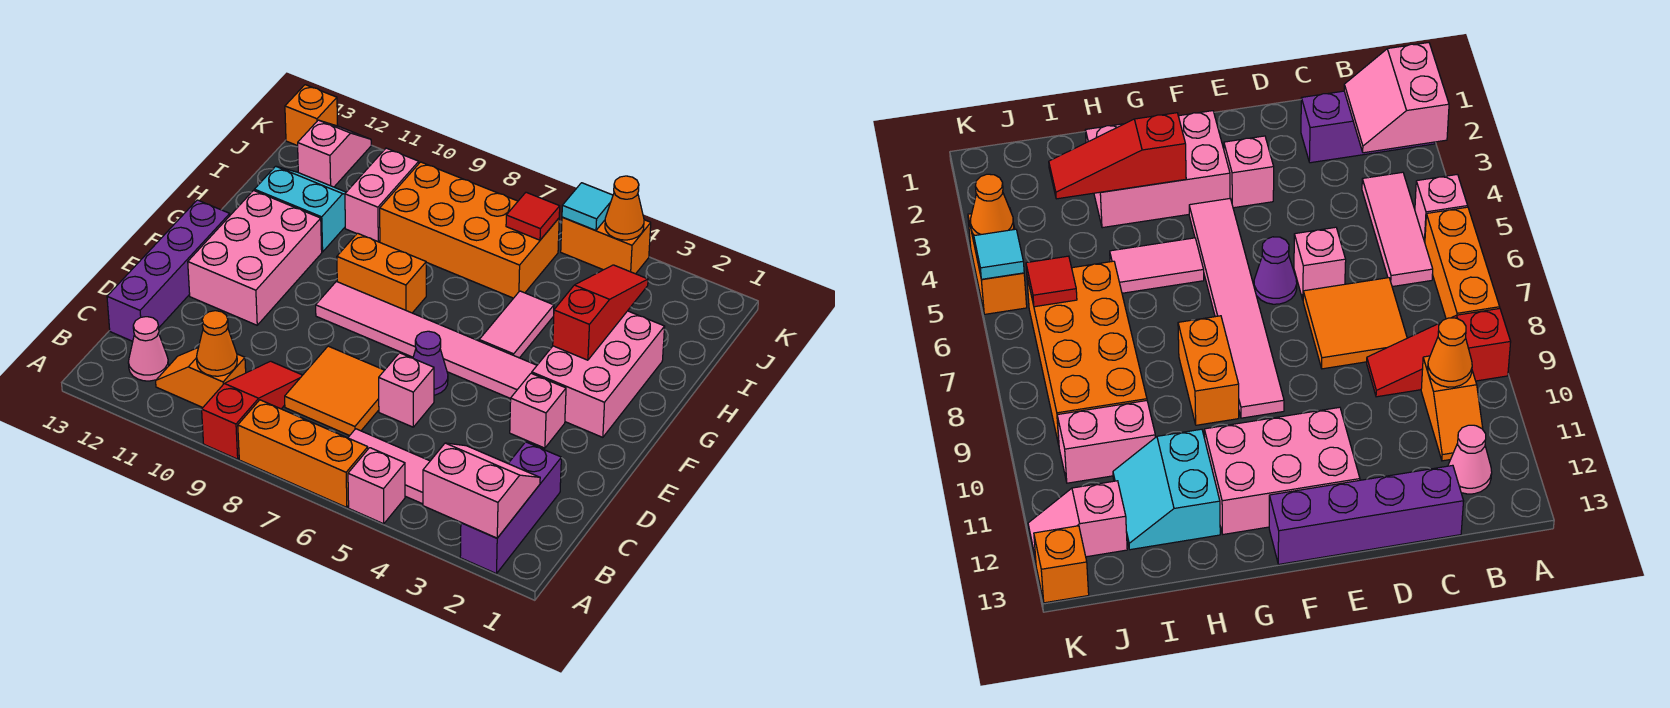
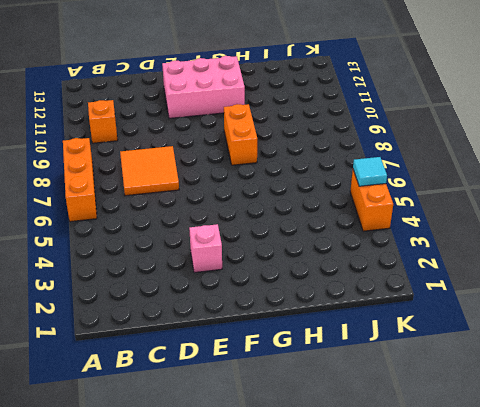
none -> purple brick A2:C2 level 1
none -> pink brick A5 level 1
none -> red slope A9:C9 level 1 top A

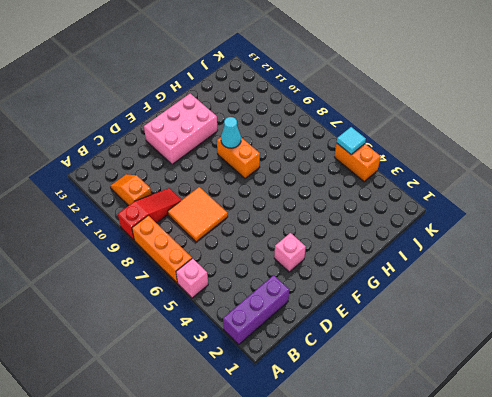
cyan cone G9 level 2 -> none
none -> pink tile B4:B6 level 1
none -> pink cone B12 level 1
none -> purple brick C13:F13 level 1

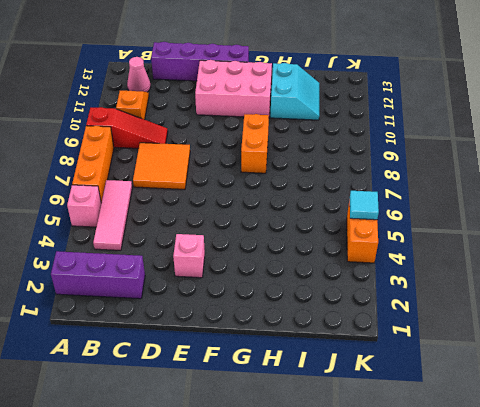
none -> pink brick D6 level 1
none -> purple cone E6 level 1
none -> pink brick F2:H3 level 1

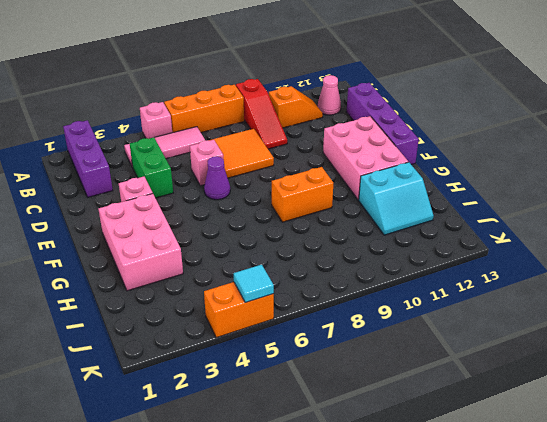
green brick C4:D4 level 1 -> none
none -> pink tile F4:F9 level 1
none -> pink tile G5:H5 level 1
none -> orange brick I6:J9 level 1

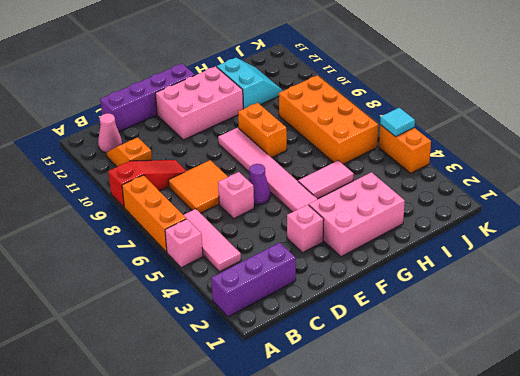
none -> pink brick I10:J10 level 1
none -> pink slope J12:K12 level 1 top J
none -> orange brick K13 level 1

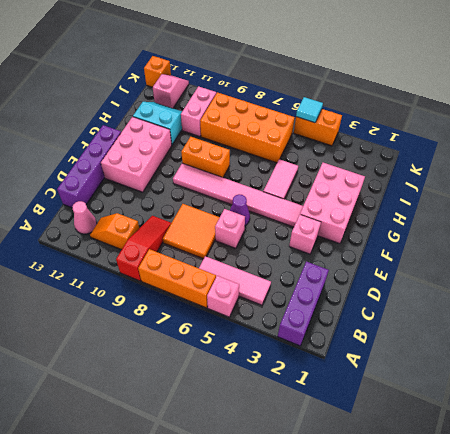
none -> pink slope A2:B3 level 2 top A
none -> orange cone B10 level 2
none -> red slope G3:I3 level 2 top G

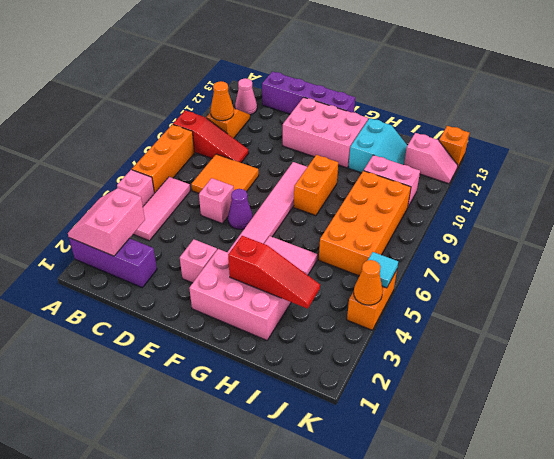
pink slope A2:B3 level 2 top B -> pink slope A2:B3 level 2 top A
none -> red tile J6 level 2

